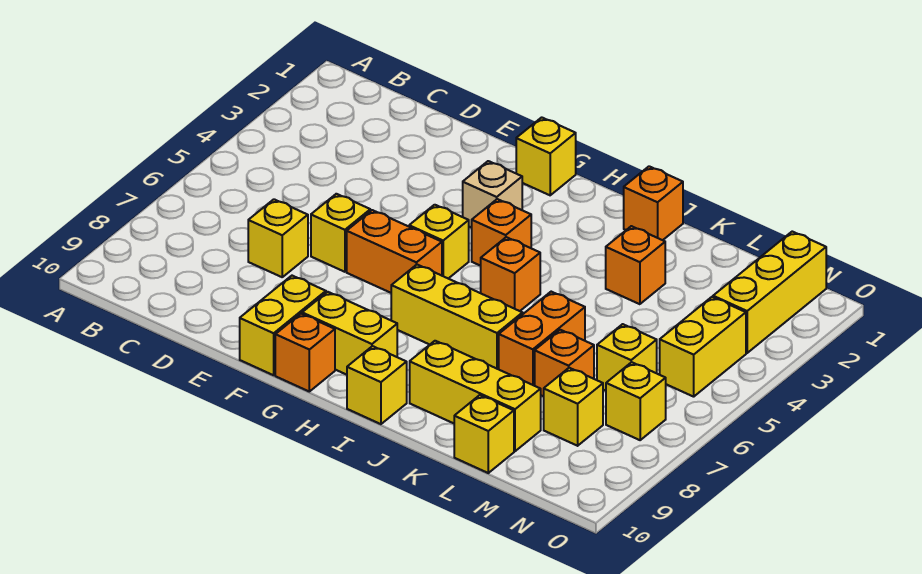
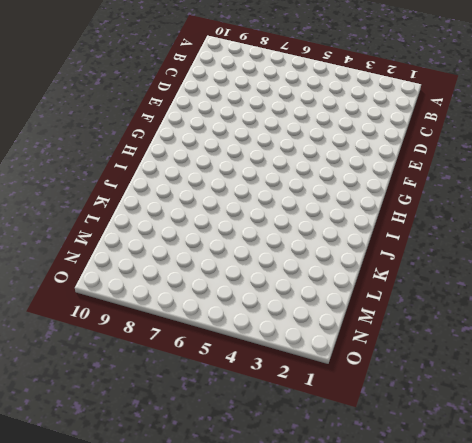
none -> yellow brick D7 level 1
none -> yellow brick E6 level 1
none -> orange brick F6:G6 level 1

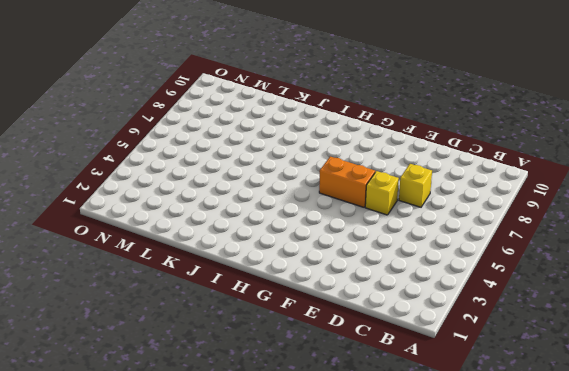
none -> yellow brick F9:F10 level 1
none -> yellow brick G1 level 1
none -> tan brick G3 level 1

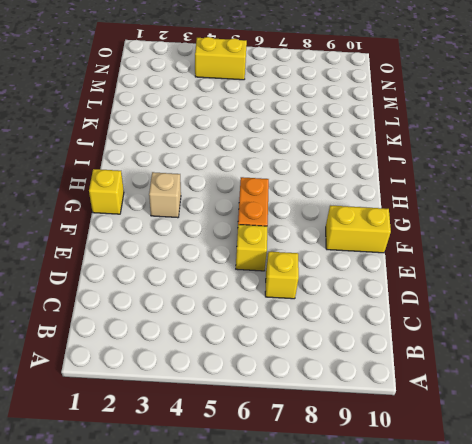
none -> yellow brick G5 level 1
none -> yellow brick G9:H9 level 1
none -> orange brick G10 level 1

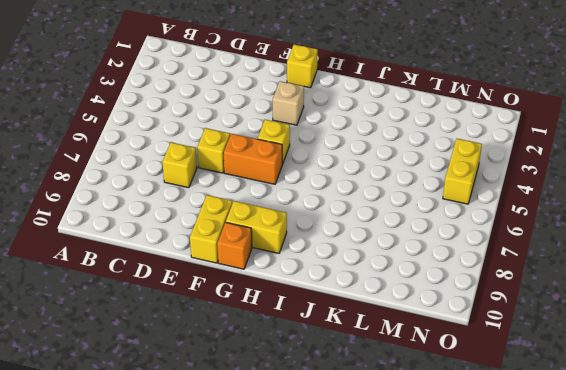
none -> orange brick H4 level 1
none -> yellow brick H7:J7 level 1
none -> orange brick I5 level 1

